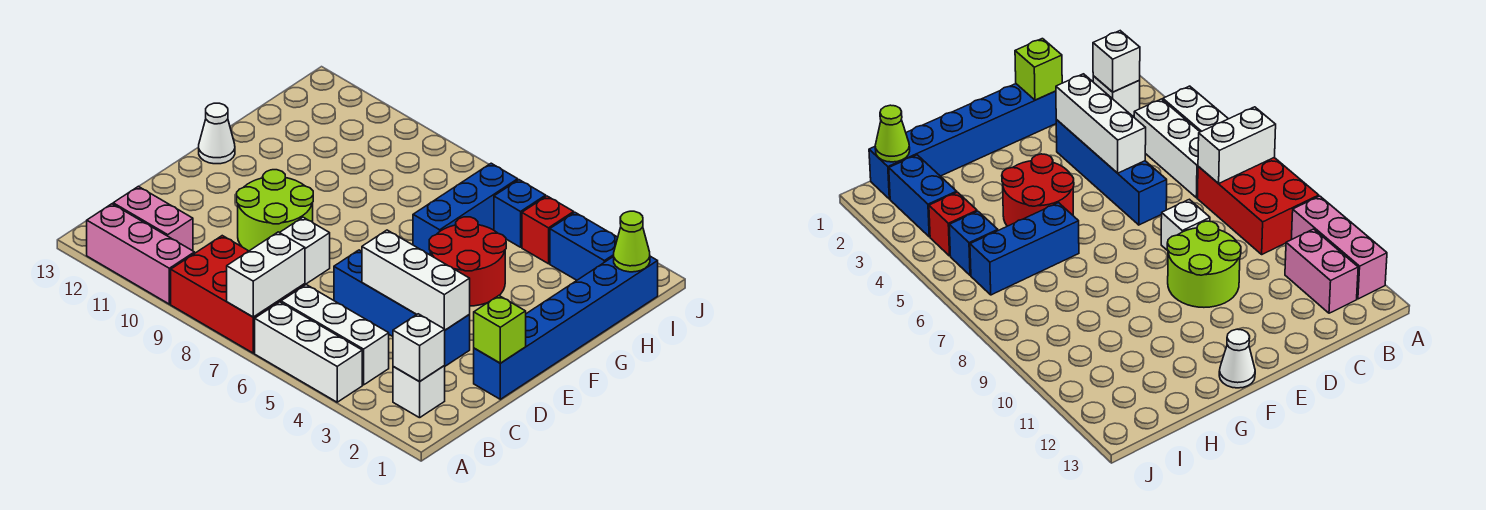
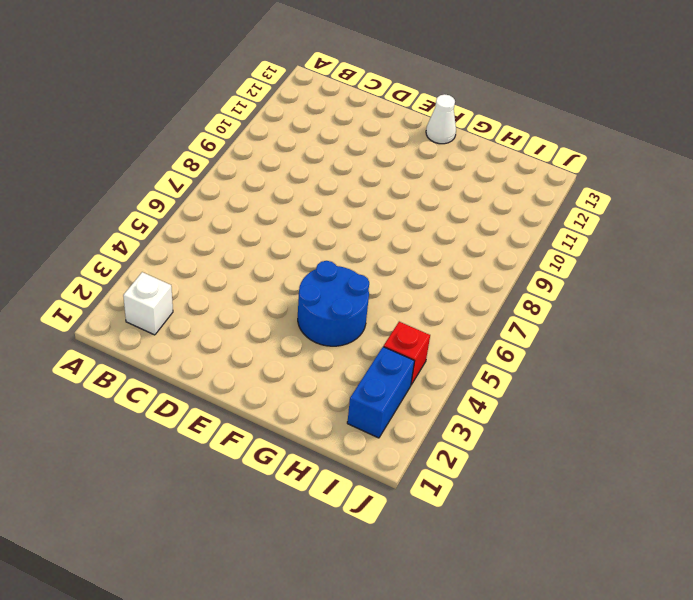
blue round brick F4:G5 level 1 -> red round brick F4:G5 level 1
none -> white brick A4:A6 level 1
none -> red brick A7:B9 level 1
none -> pink brick A10:A12 level 1

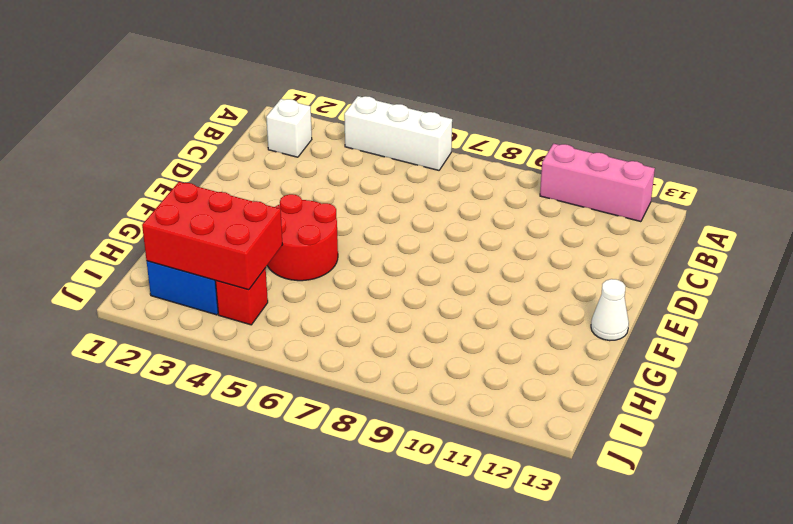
red brick H2:I4 level 2 -> red brick A7:B9 level 1
none -> white brick B4:B6 level 1
none -> pink brick B11:B12 level 1
none -> blue brick D1:I1 level 1

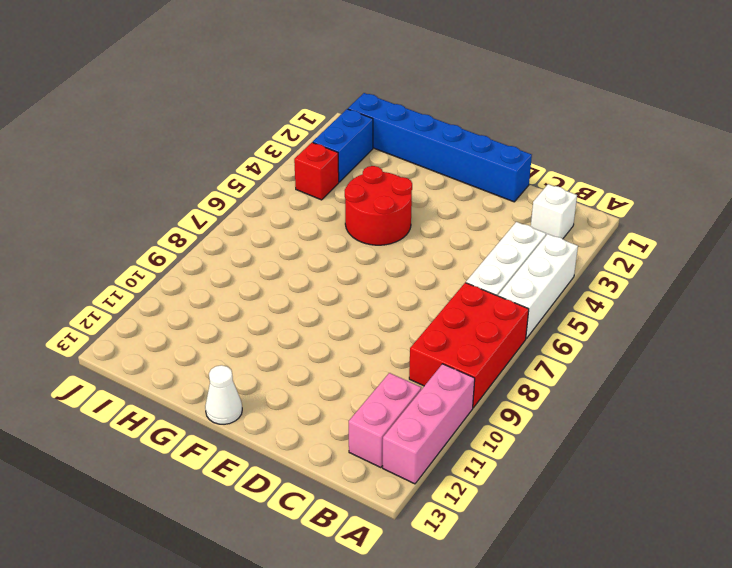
none -> blue brick D3:D6 level 1
none -> white brick D8 level 1
none -> lime round brick D9:E10 level 1

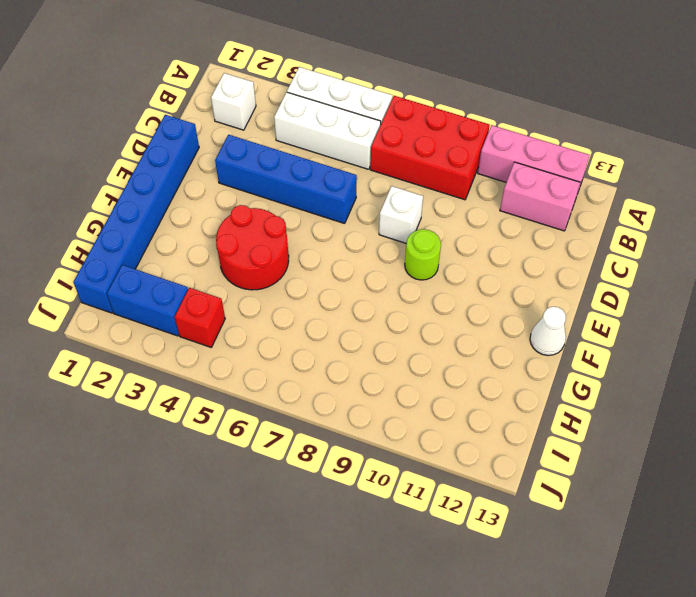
lime round brick E9 level 1 -> lime round brick D9:E10 level 1
none -> blue brick G6:I6 level 1
none -> blue brick I5 level 1
none -> white brick A7:B7 level 2

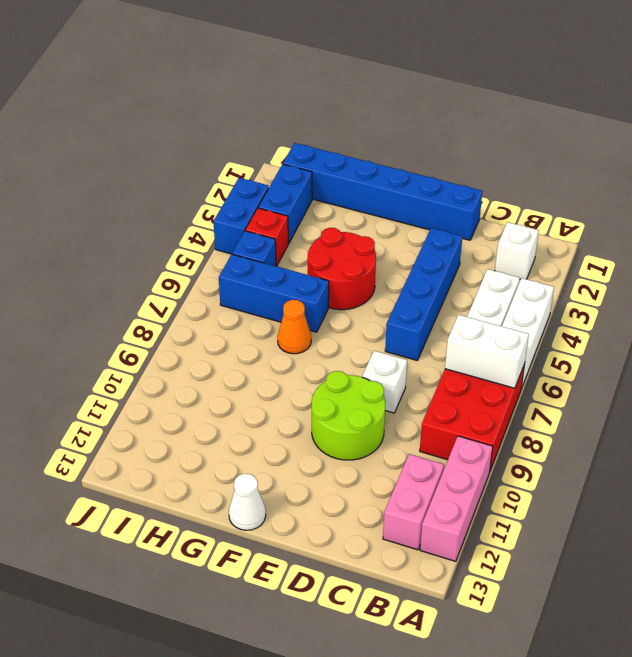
orange cone G7 level 1 -> none
blue brick J3:J4 level 1 -> none
none -> white brick B2 level 2
none -> lime brick D1 level 2
none -> white brick D3:D5 level 2

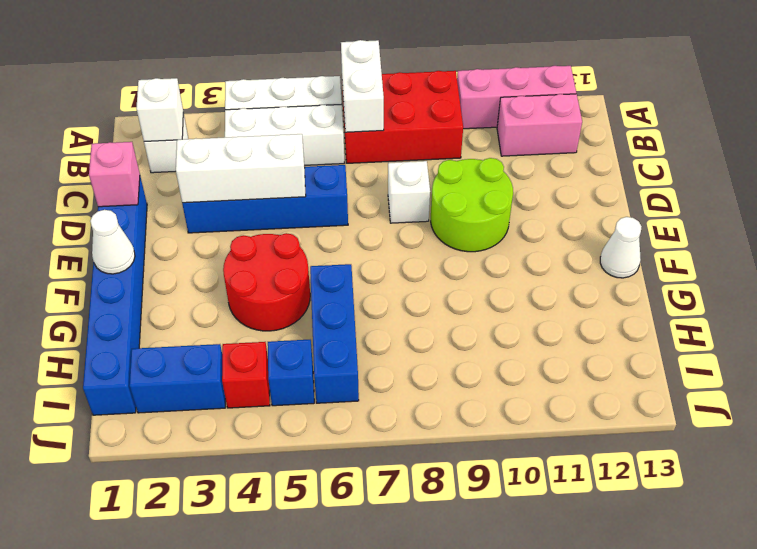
pink brick D1 level 2 -> lime brick D1 level 2
white cone F1 level 2 -> none
none -> lime cone I1 level 2

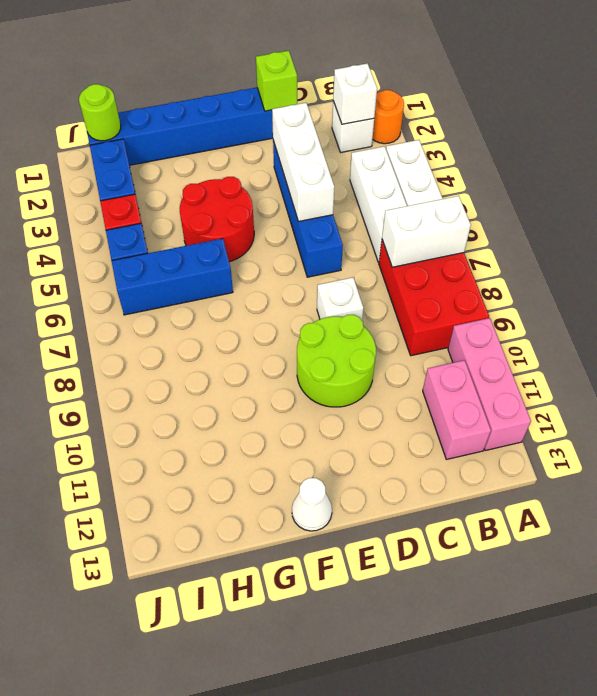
orange round brick A2 level 1 -> none
lime round brick I1 level 2 -> lime cone I1 level 2

